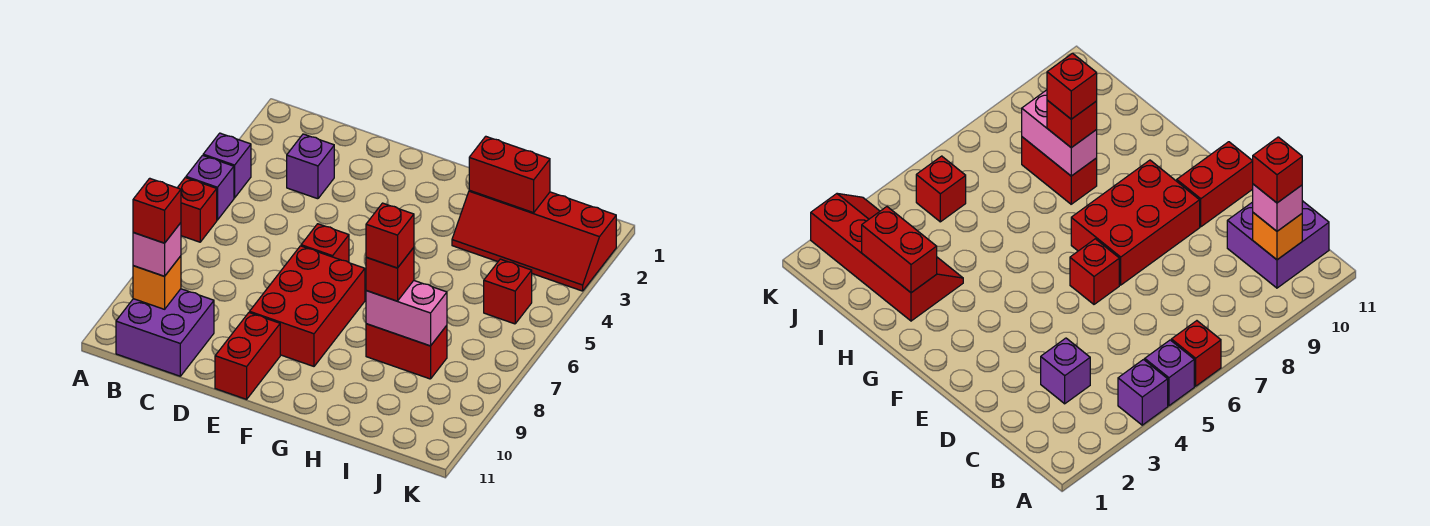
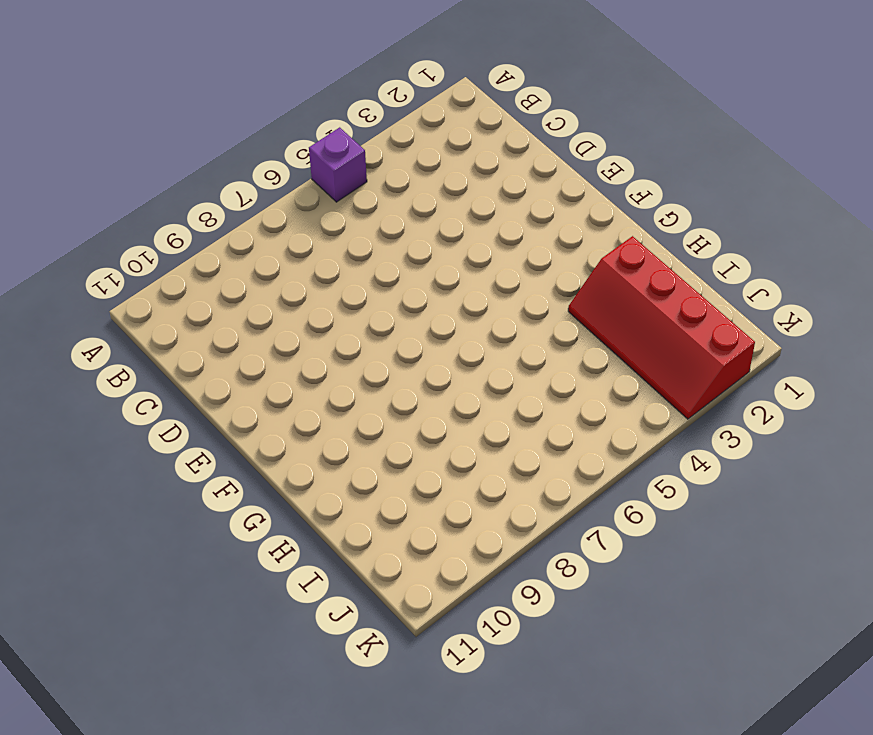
none -> purple brick A4 level 1
none -> red brick A6 level 1
none -> purple brick B10:C11 level 1

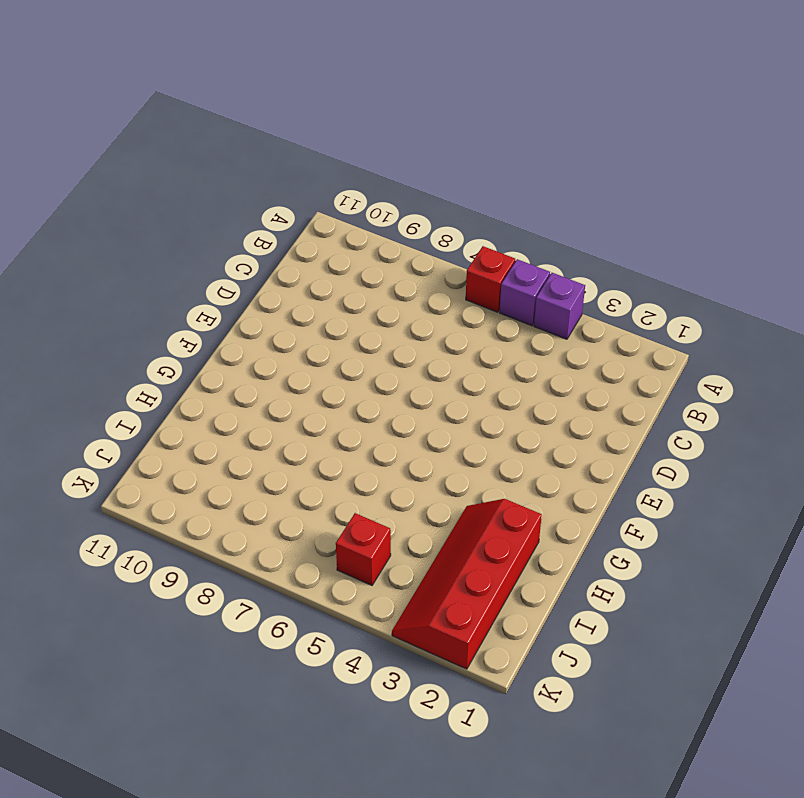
none -> purple brick B10:C11 level 1
none -> purple brick C3 level 1
none -> red brick E6 level 1

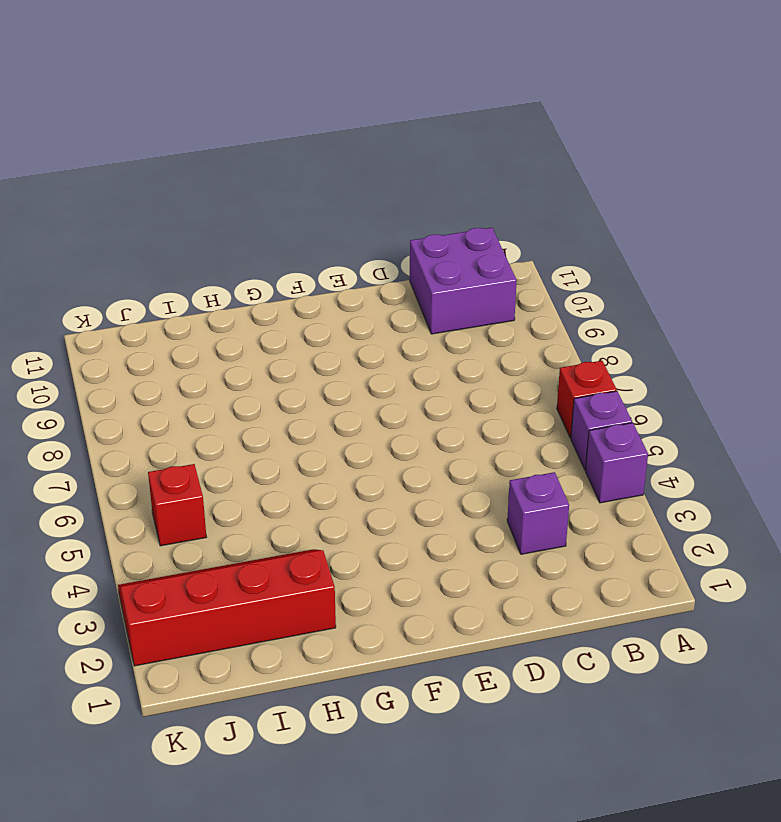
none -> red brick E6 level 1
none -> red brick E7:F9 level 1
none -> red brick E10:E11 level 1

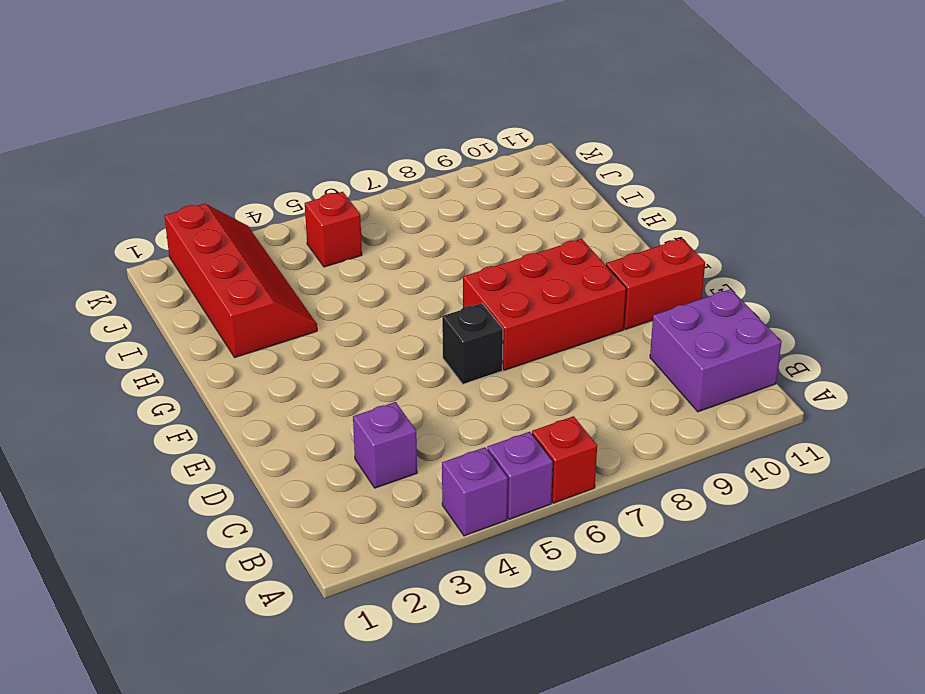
black brick E6 level 1 -> red brick E6 level 1
none -> red brick H8:I8 level 1
none -> orange brick B10 level 2
none -> red brick H2:I2 level 2

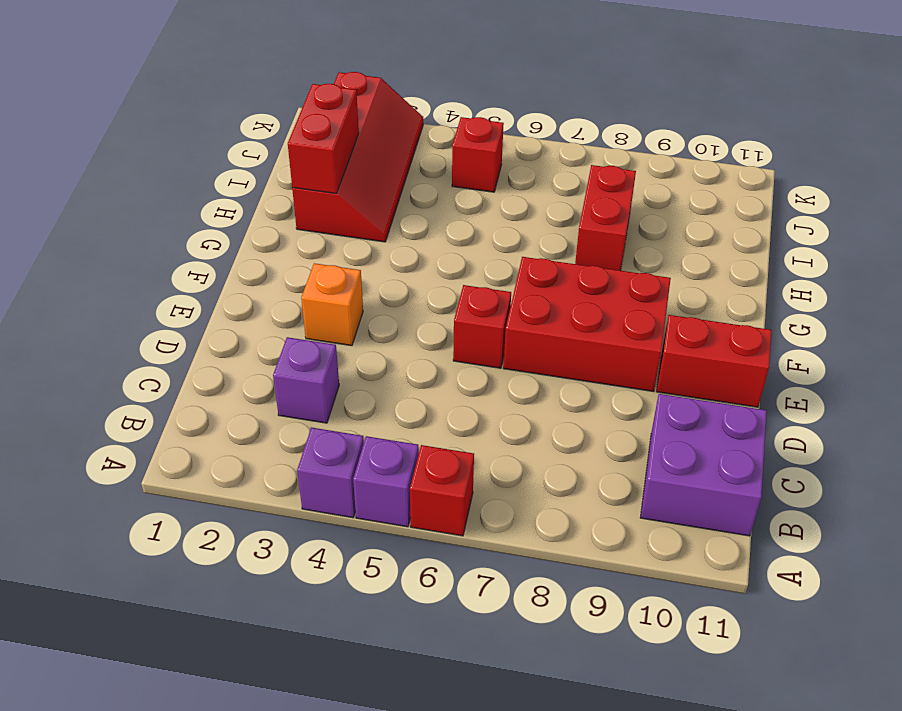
orange brick E3 level 1 -> orange brick B10 level 2
none -> pink brick H8:I8 level 2
none -> pink brick B10 level 3
none -> red brick H8 level 3

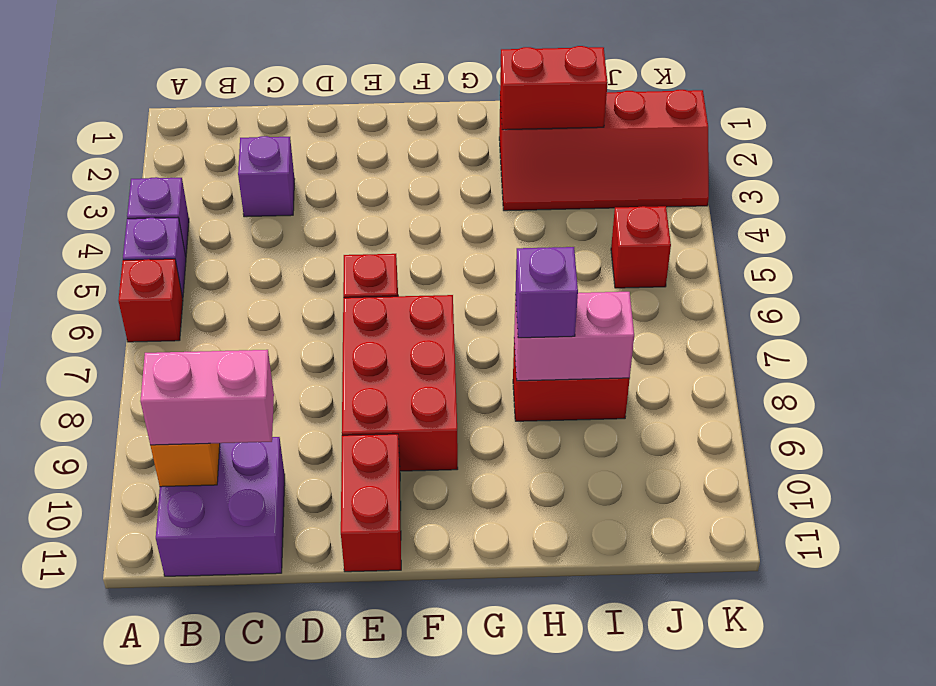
pink brick B10:C10 level 3 -> pink brick B10 level 3
purple brick H8 level 3 -> red brick H8 level 3
none -> red brick B10 level 4
none -> red brick H8 level 4

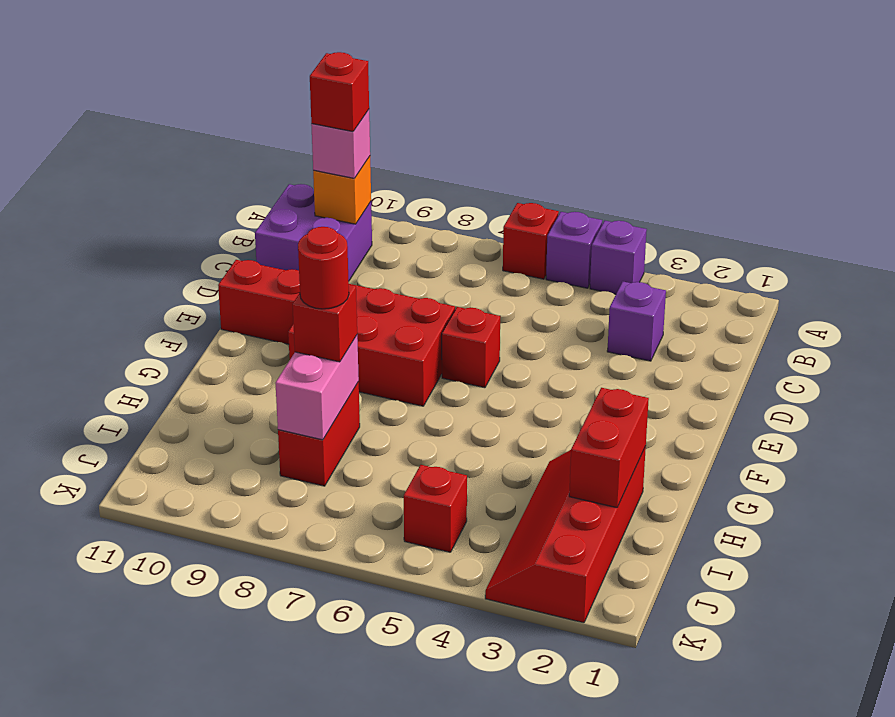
red round brick H8 level 4 -> red brick H8 level 4

